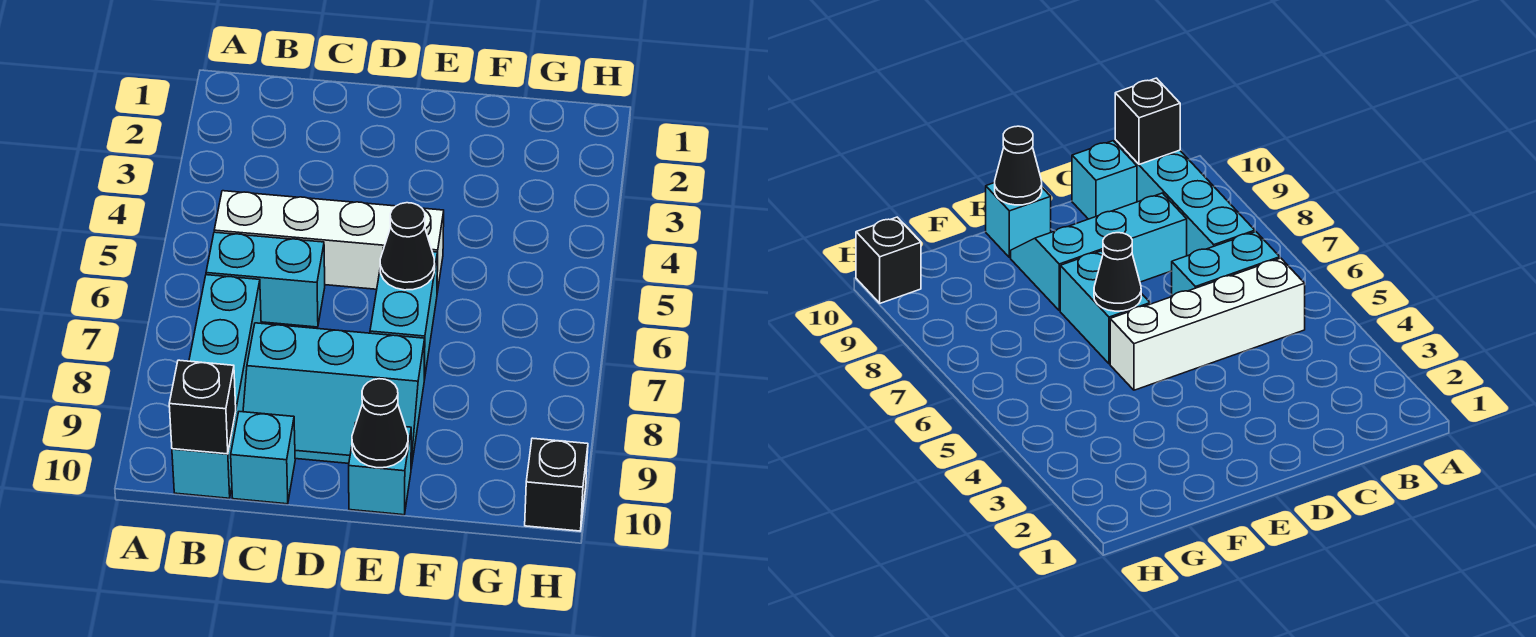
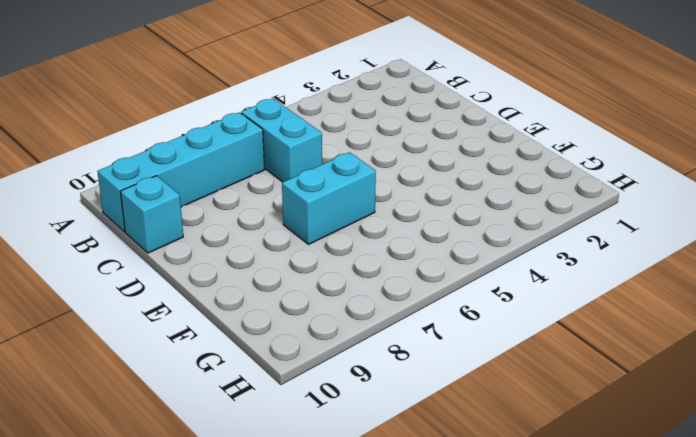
none -> white brick B5:E5 level 1
none -> cyan slope C8:E9 level 1 top 8

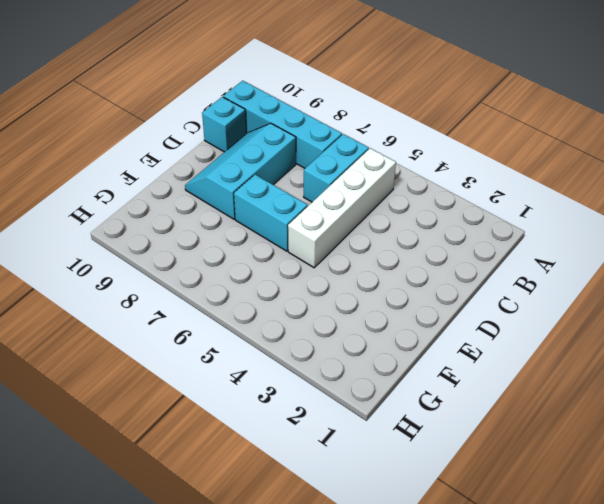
none -> cyan brick E10 level 1
none -> black brick H10 level 1

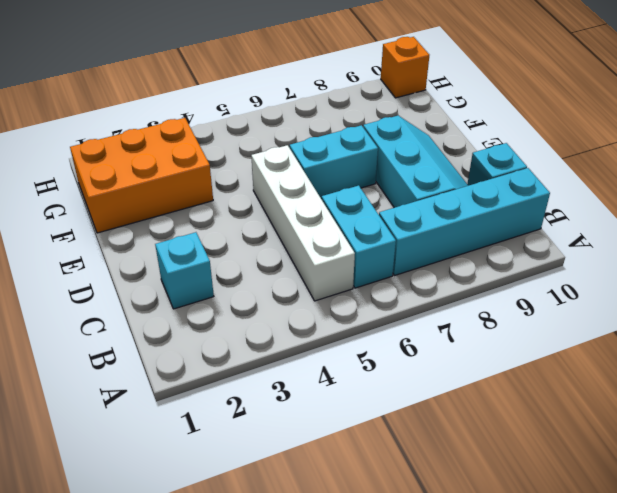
cyan brick C2 level 1 -> cyan brick E10 level 1
orange brick F1:G3 level 1 -> none
orange brick H10 level 1 -> black brick H10 level 1
none -> black brick B10 level 2
none -> black cone E6 level 2

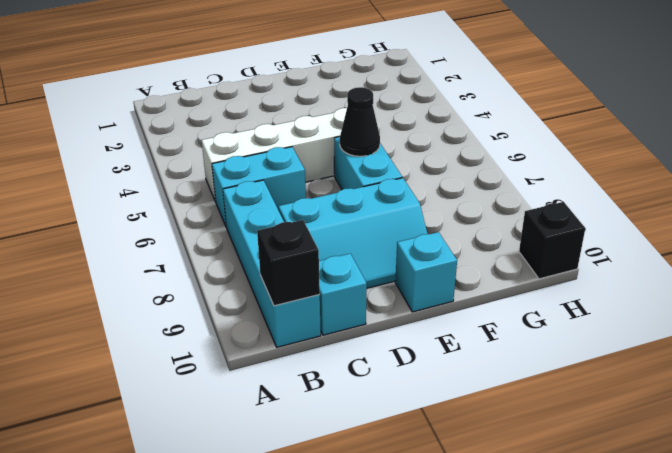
none -> black cone E10 level 2

